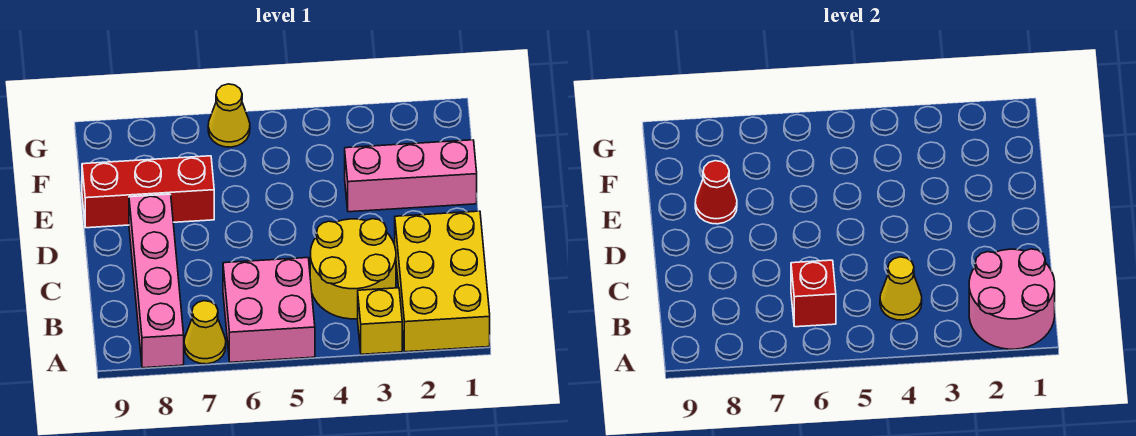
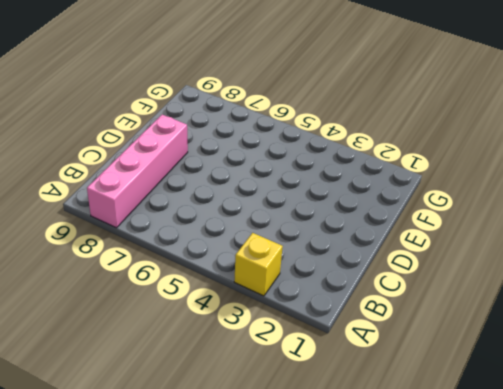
none -> yellow brick A1:C2 level 1
none -> pink brick A5:B6 level 1
none -> yellow cone A7 level 1

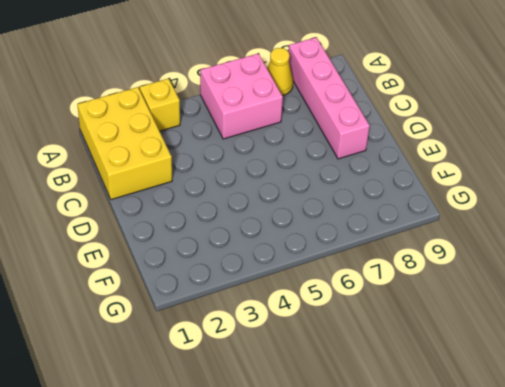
none -> yellow round brick B3:C4 level 1
none -> pink brick E1:E3 level 1
none -> red brick E7:E9 level 1

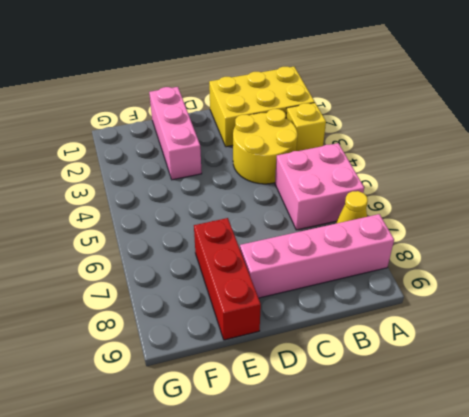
none -> yellow cone G6 level 1
none -> pink round brick A1:B2 level 2
none -> yellow cone B4 level 2

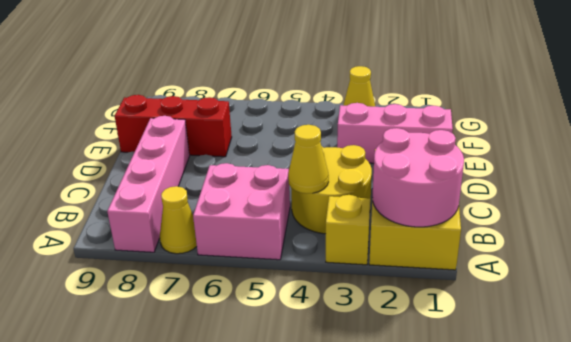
yellow cone G3 level 1 -> yellow cone G6 level 1
none -> red brick B6 level 2
none -> red cone E8 level 2

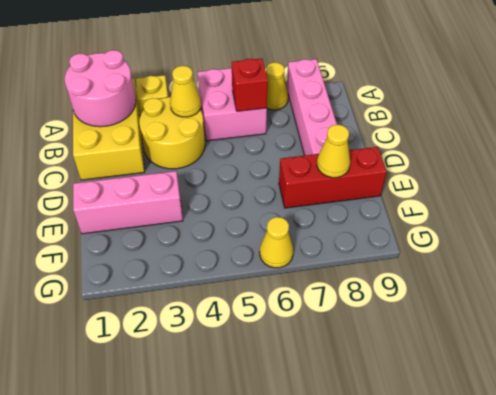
yellow cone E8 level 2 -> red cone E8 level 2

